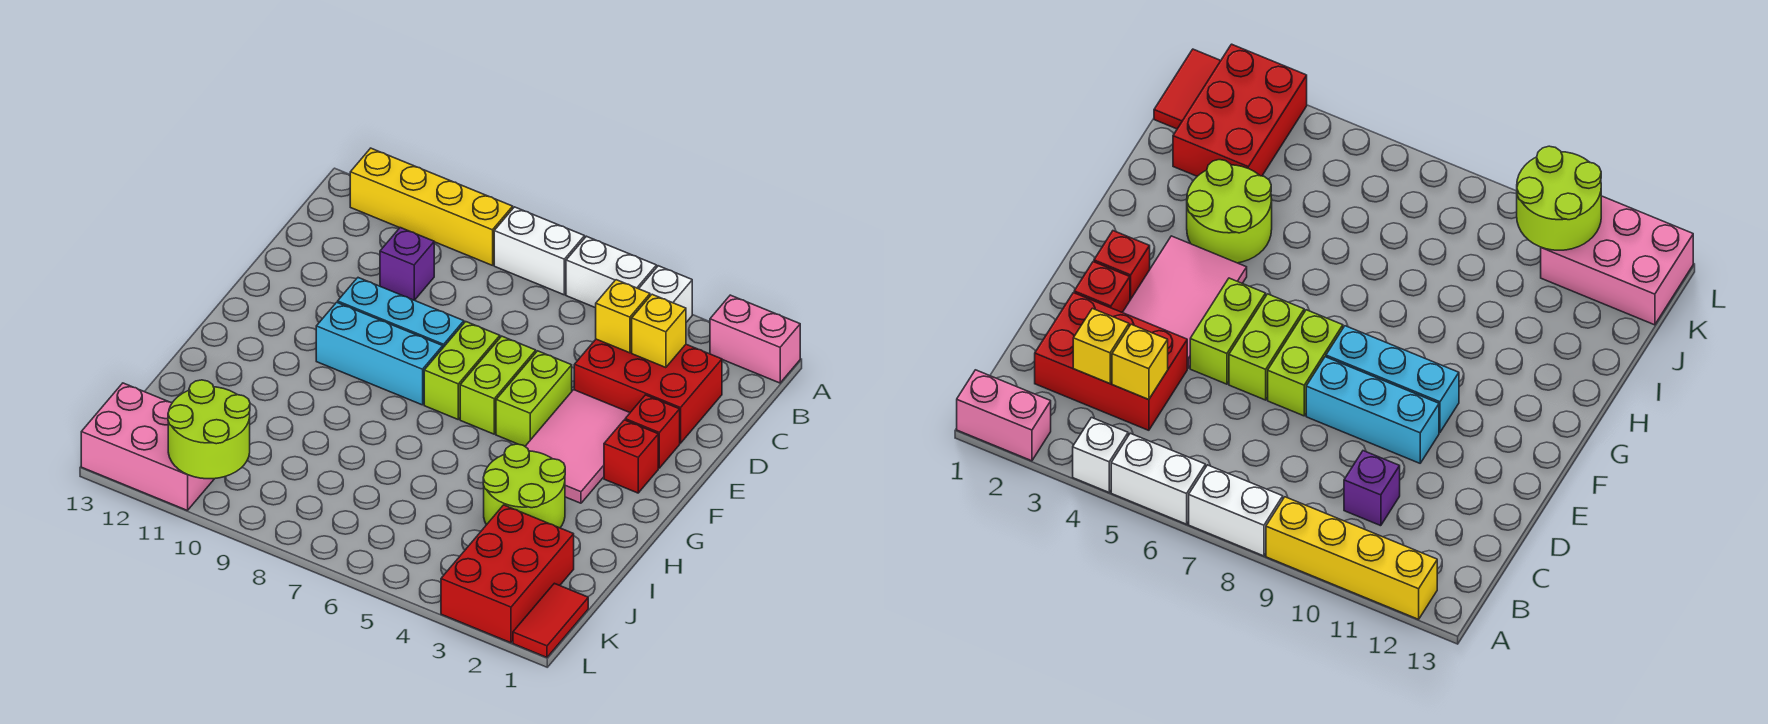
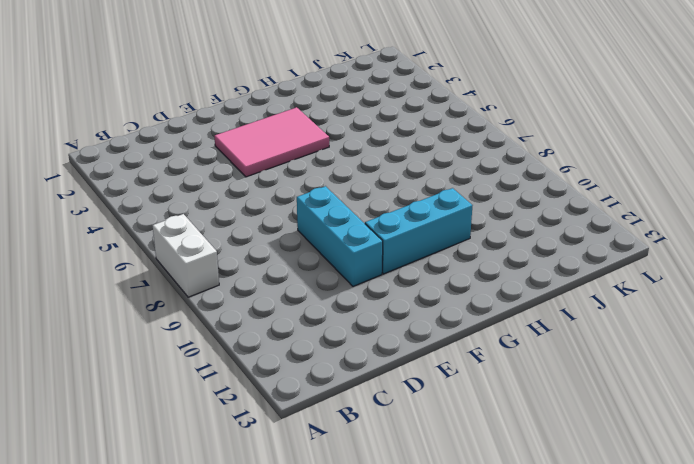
cyan brick F10:H10 level 1 -> cyan brick F8:F10 level 1
none -> pink brick A1:A2 level 1
none -> white brick A4 level 1
none -> white brick A5:A6 level 1

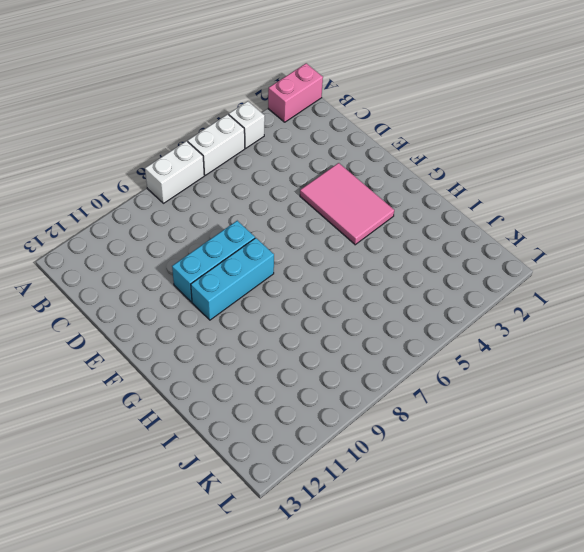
none -> yellow brick A9:A12 level 1
none -> red brick C2:D4 level 1
none -> purple brick C10 level 1

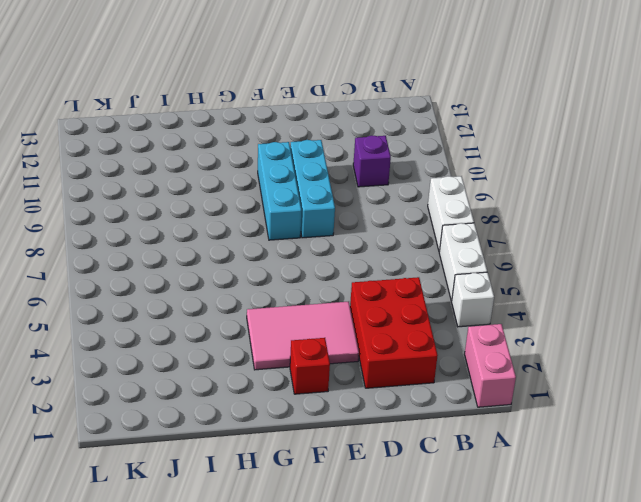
none -> yellow brick A9:A12 level 1
none -> red brick E2 level 1
none -> lime brick E5:F5 level 1

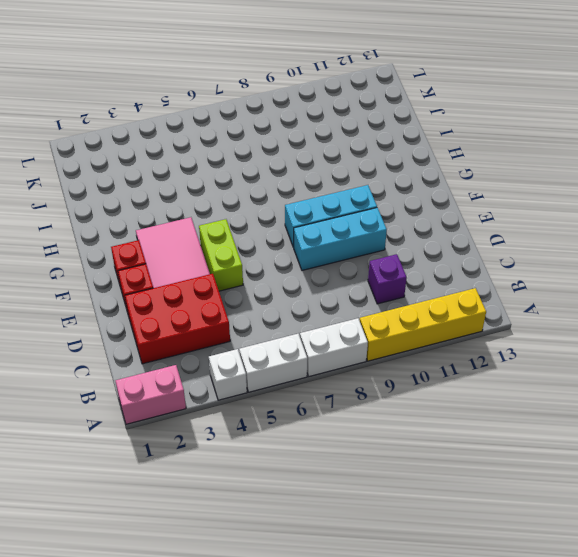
none -> lime brick E6:F6 level 1
none -> lime brick E7:F7 level 1
none -> lime round brick H3:I4 level 1

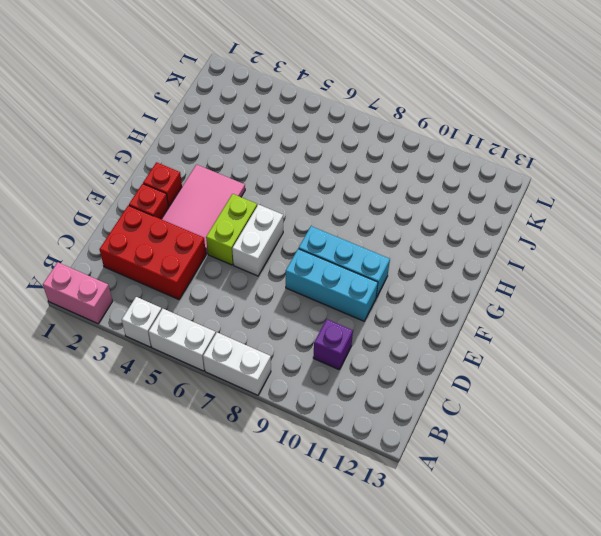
white brick E6:F6 level 1 -> lime brick E6:F6 level 1
none -> yellow brick A9:A12 level 1
none -> lime brick E7:F7 level 1
none -> lime round brick H3:I4 level 1

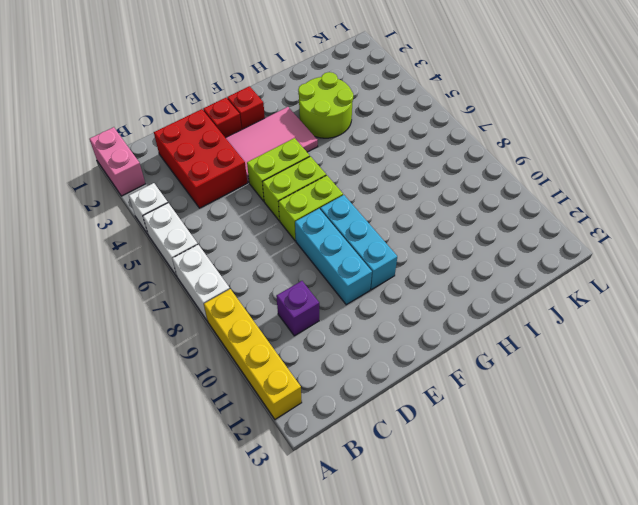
none -> red brick J2:L3 level 1
none -> red tile K1:L1 level 1
none -> pink brick K11:L13 level 1

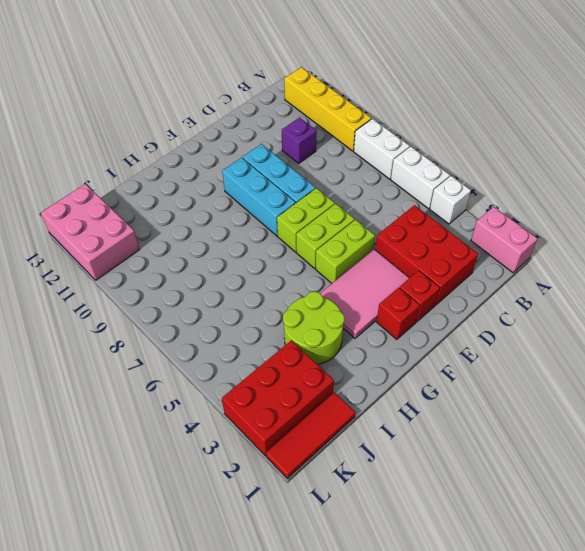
red tile J1:L1 level 1 -> red tile K1:L1 level 1
none -> yellow brick C3 level 2
none -> yellow brick C4 level 2
none -> lime round brick K10:L11 level 2

